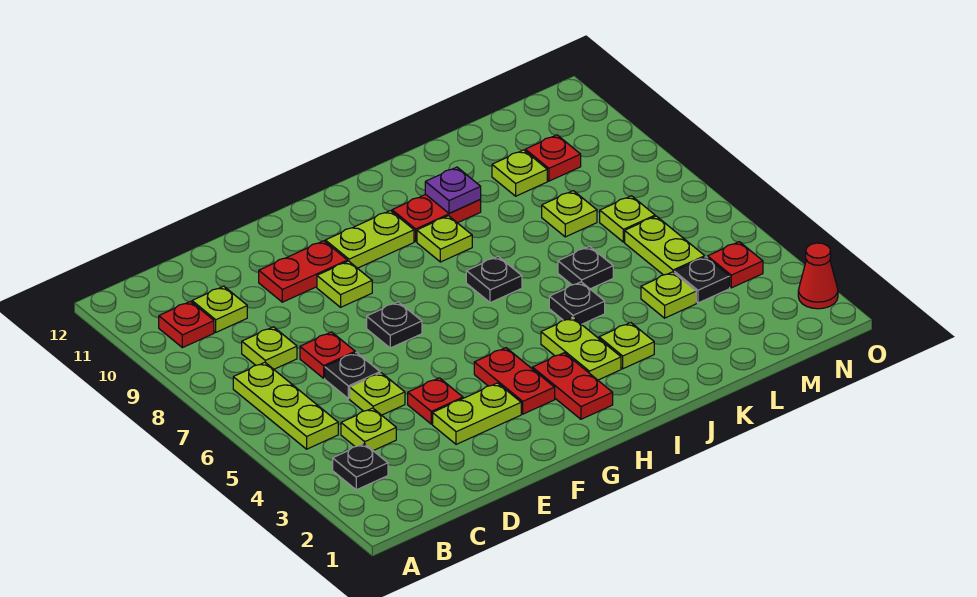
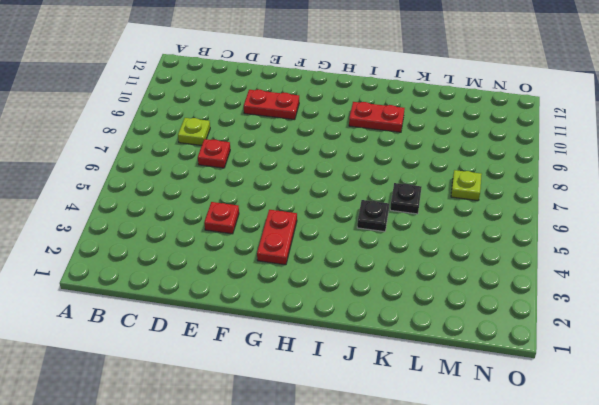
none -> black plate B3 level 1
none -> lime plate B5:B7 level 1
none -> red plate B10 level 1
none -> lime plate C4 level 1

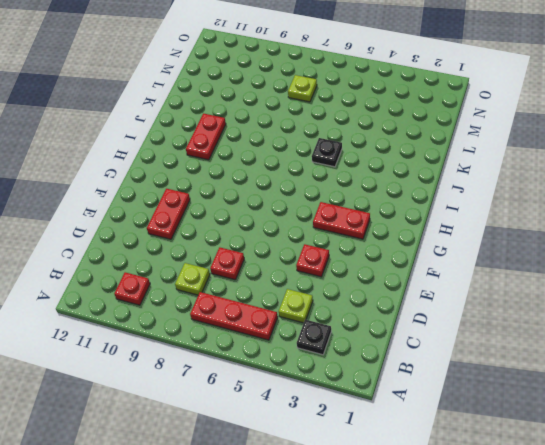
red plate B5:B7 level 1 -> lime plate B5:B7 level 1
none -> lime plate C10 level 1
none -> lime plate D5 level 1
none -> black plate D6 level 1
none -> lime plate E3:F3 level 1

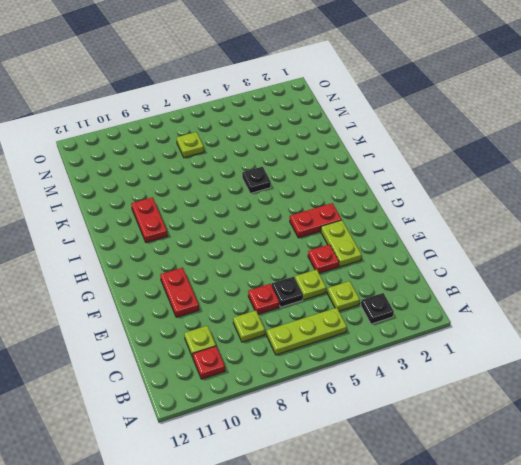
none -> black plate F7 level 1
none -> lime plate F9 level 1
none -> lime plate G10:H10 level 1
none -> red plate H2:H3 level 1

